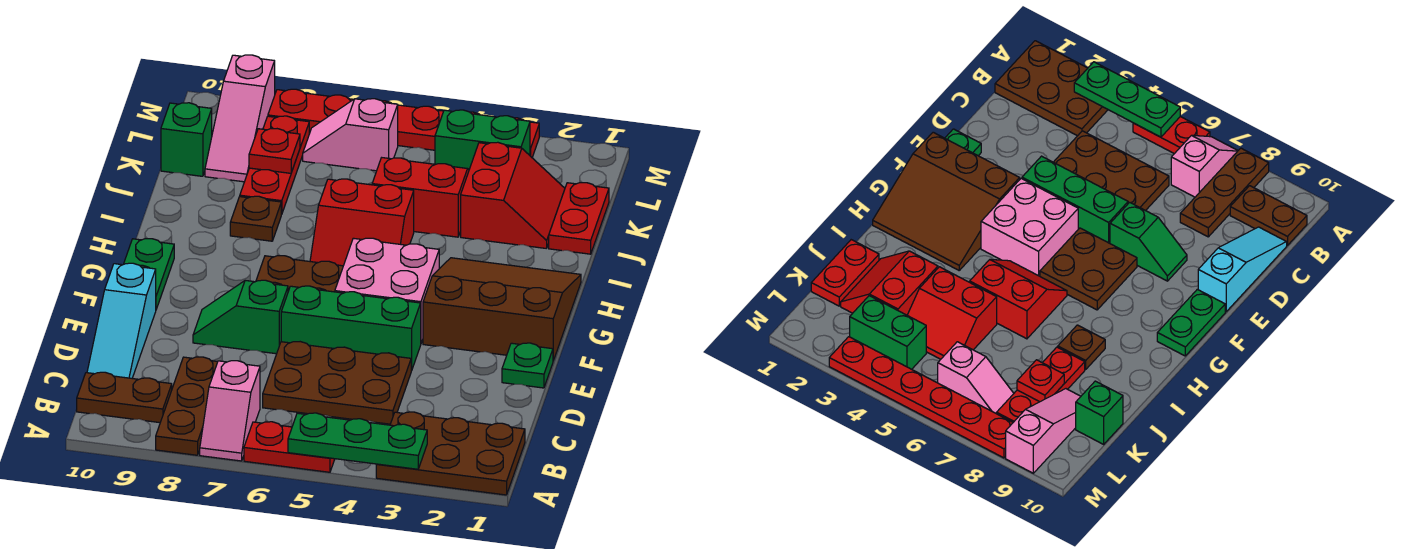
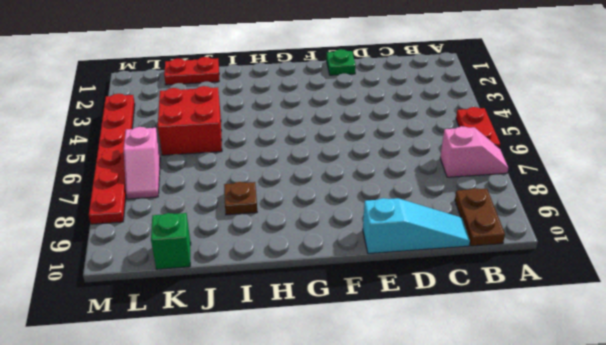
red brick J4:K5 level 1 -> red slope J4:K5 level 1 top J
none -> brown plate A1:B3 level 1
none -> brown plate A8:C8 level 1
none -> brown plate C4:D6 level 1

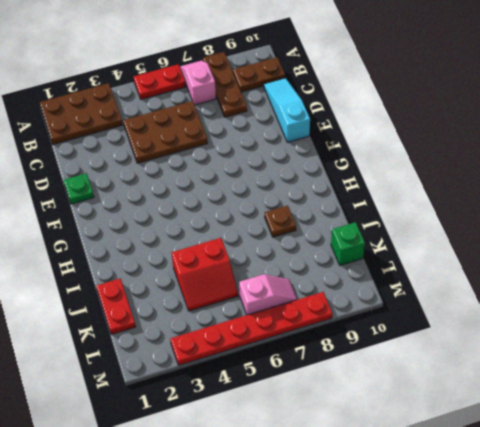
none -> green brick E4:E6 level 1
none -> green slope E7:E8 level 1 top 7
none -> brown slope F1:H3 level 1 top F

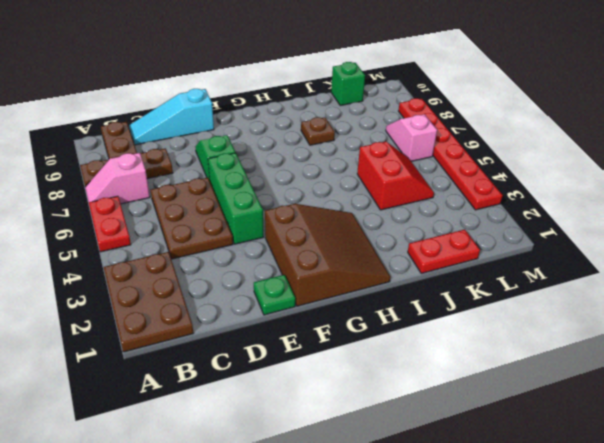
none -> pink brick F4:G5 level 1
none -> brown plate F6:G7 level 1
none -> green plate F10:G10 level 1

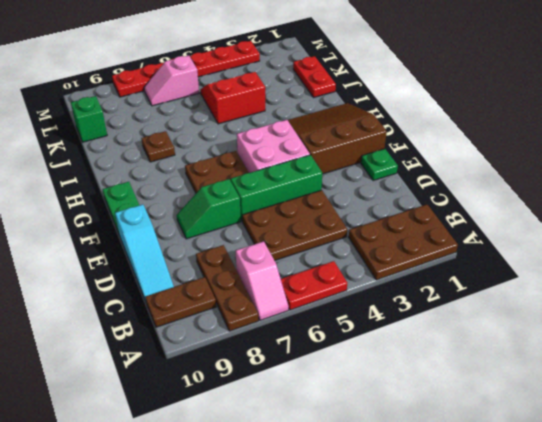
none -> red slope H5:I6 level 1 top I
none -> red slope J2:K3 level 1 top 3
none -> red plate J8:L8 level 1

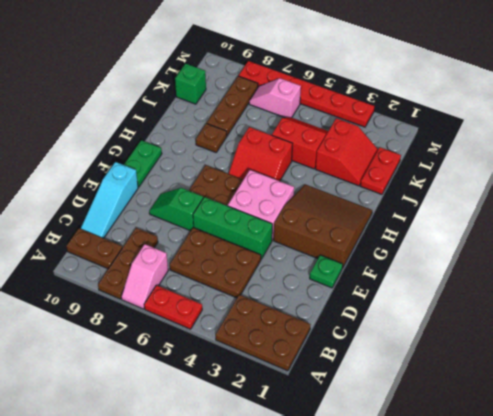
brown plate J8:L8 level 1 -> red plate J8:L8 level 1
none -> pink slope K9:M9 level 1 top M
none -> green brick L3:L4 level 1
none -> green plate A3:A5 level 2

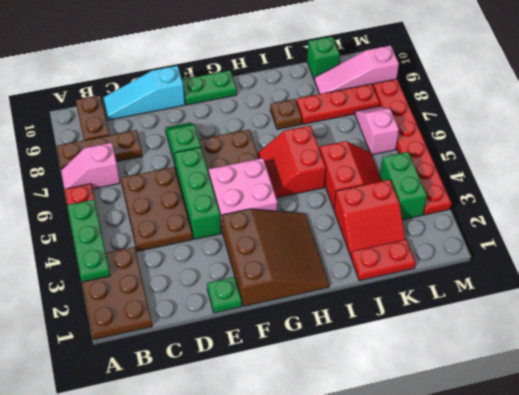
none -> red plate K8 level 2

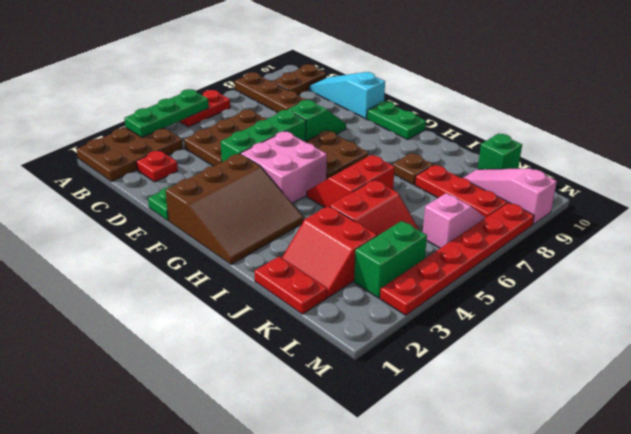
red plate C2 level 1 -> red plate K8 level 2
none -> pink slope A7:B7 level 1 top B

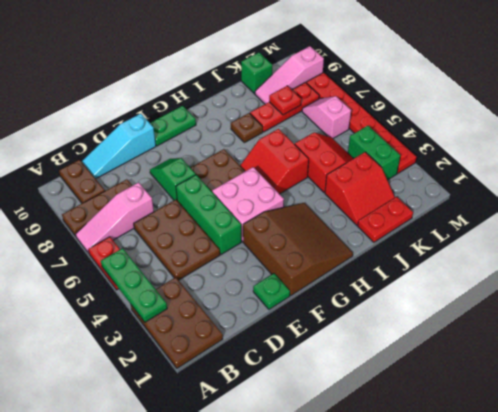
pink slope A7:C7 level 1 top C -> pink slope A7:B7 level 1 top B

